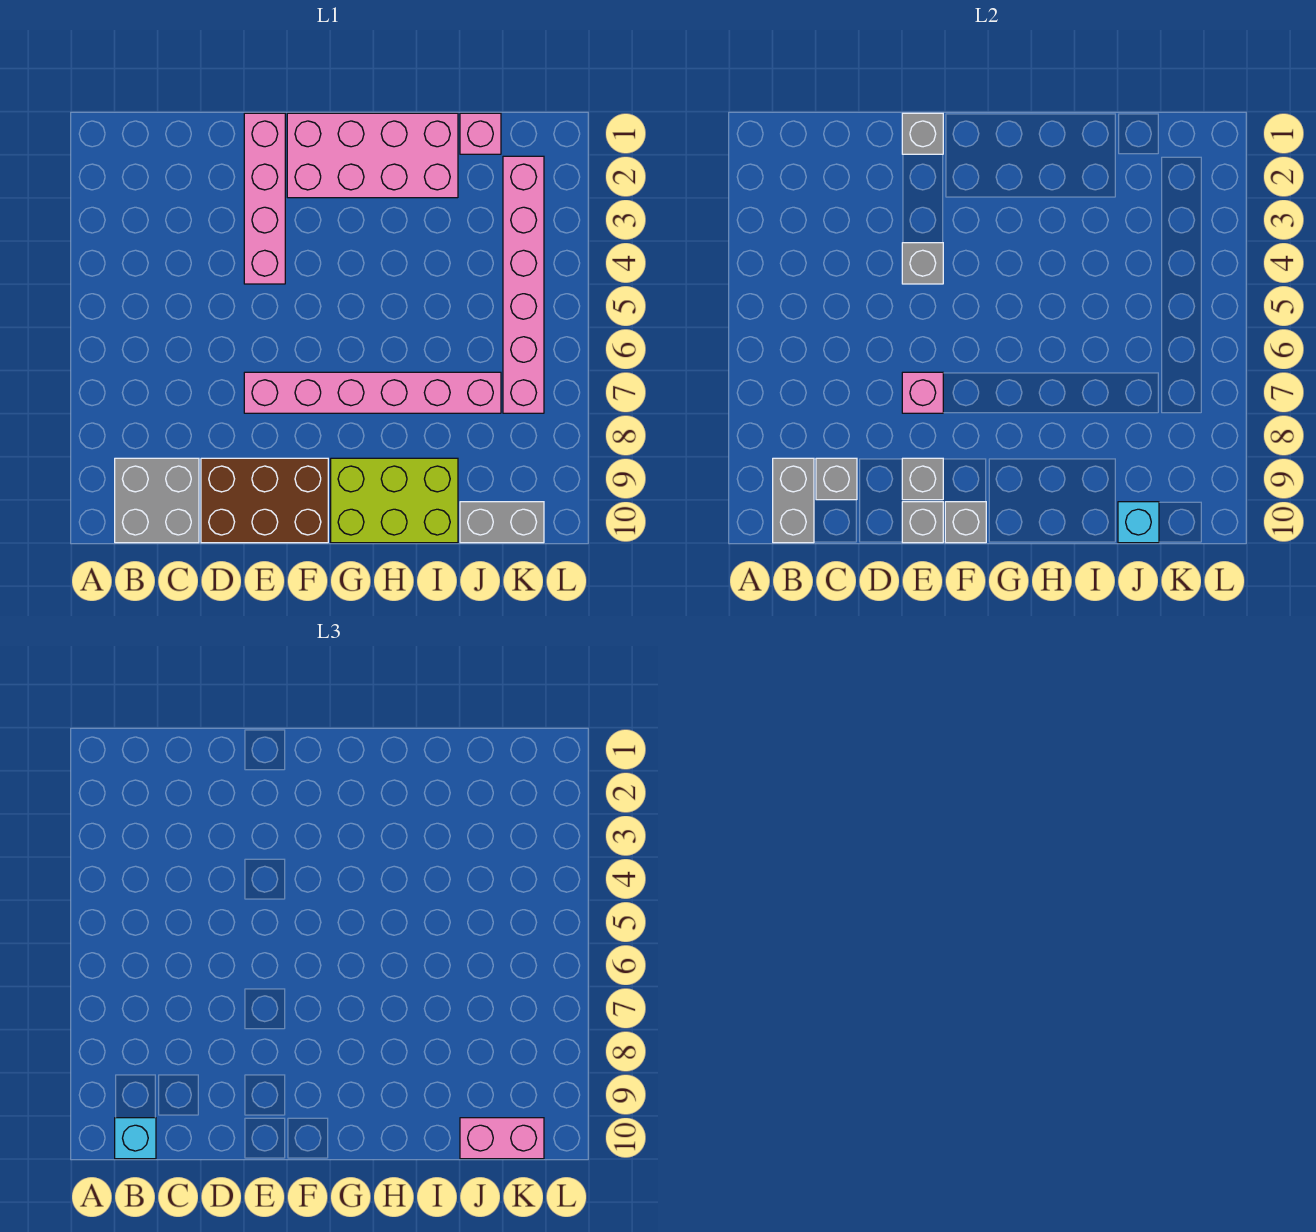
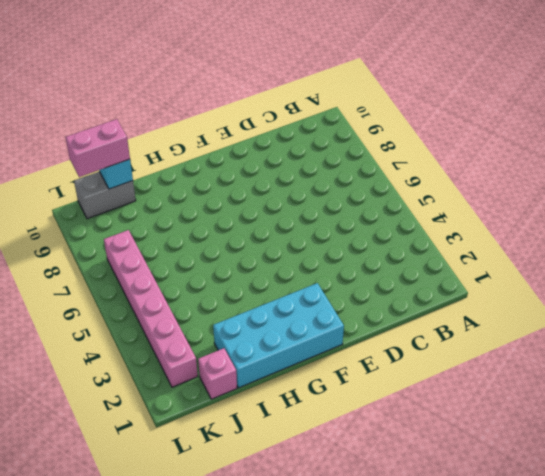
cyan brick F1:I2 level 1 -> pink brick F1:I2 level 1
none -> grey brick B9:C10 level 1
none -> brown brick D9:F10 level 1
none -> pink brick E1:E4 level 1

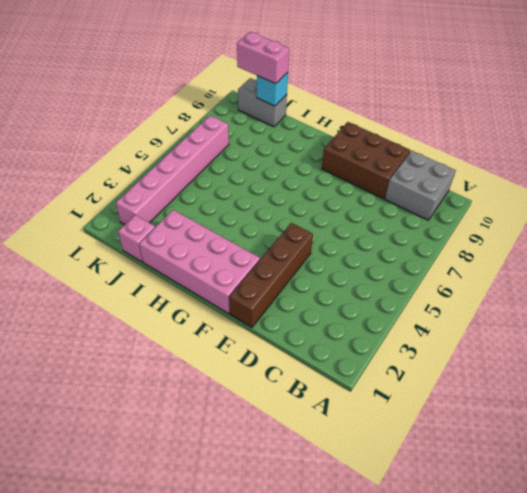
brown brick E1:E4 level 1 -> pink brick E1:E4 level 1
none -> pink brick E7:J7 level 1
none -> lime brick G9:I10 level 1
none -> grey brick B9:B10 level 2

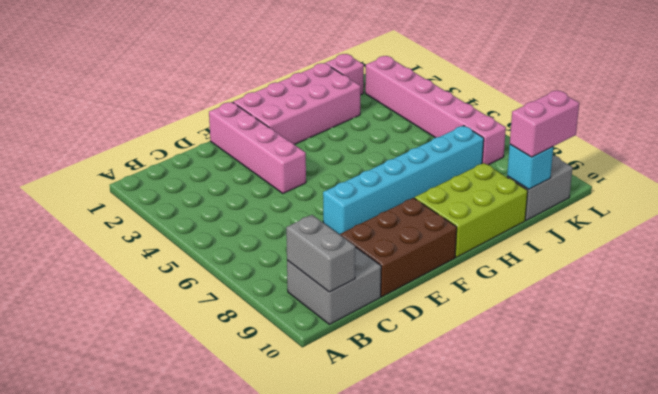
cyan brick E7:J7 level 1 -> pink brick E7:J7 level 1
none -> grey brick C9 level 2
none -> grey brick E1 level 2
none -> grey brick E4 level 2

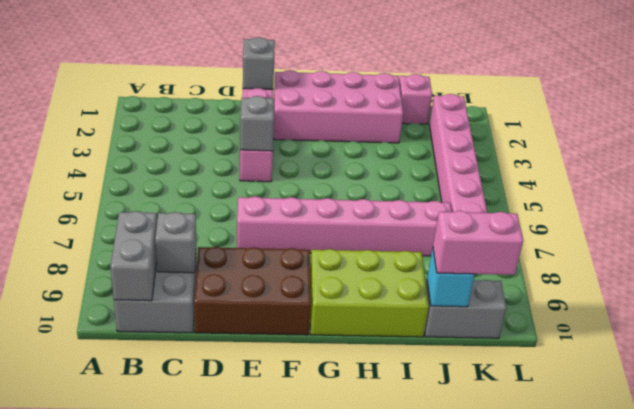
none -> pink brick E7 level 2
none -> grey brick E9 level 2
none -> grey brick E10 level 2

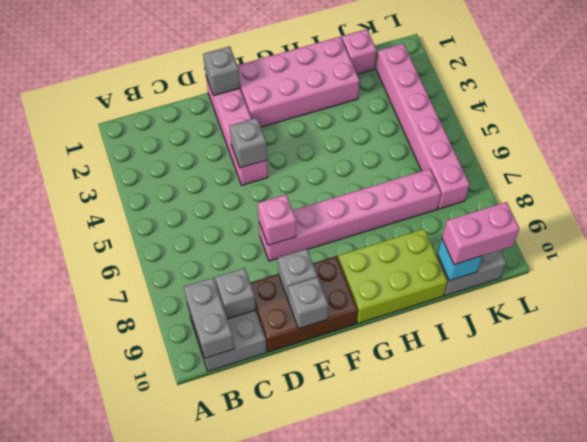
none -> grey brick F10 level 2
none -> cyan brick B10 level 3

